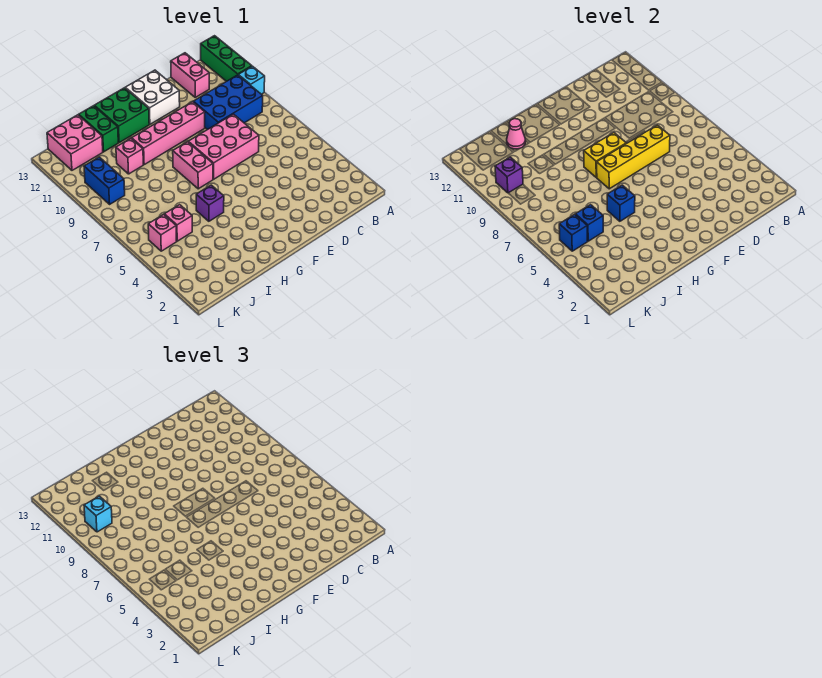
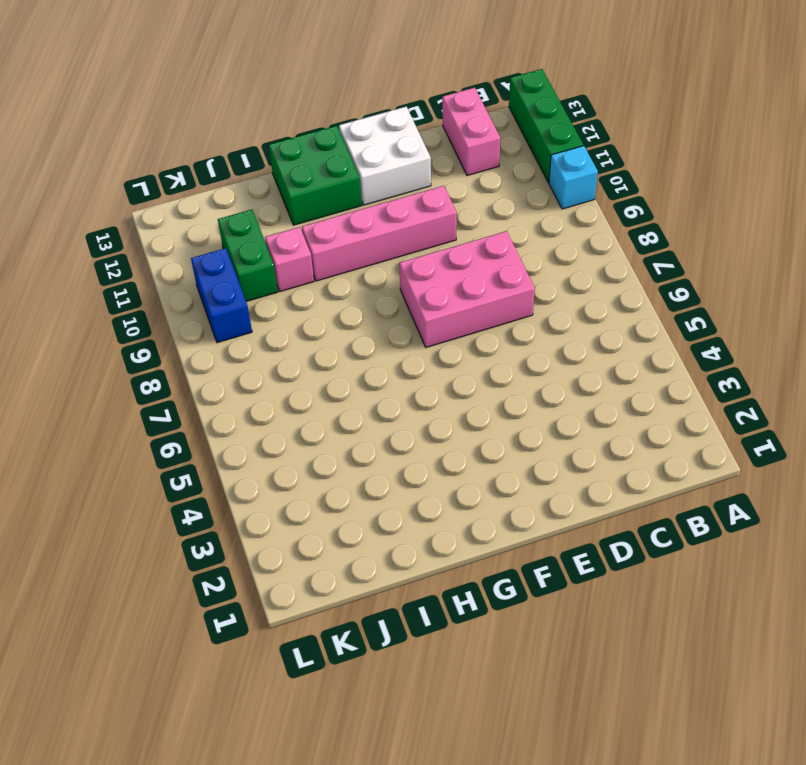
green brick J10:J11 level 1 -> green brick I12:I13 level 1
none -> blue brick B9:D10 level 1
none -> pink brick G7:G8 level 1
none -> purple brick H5 level 1

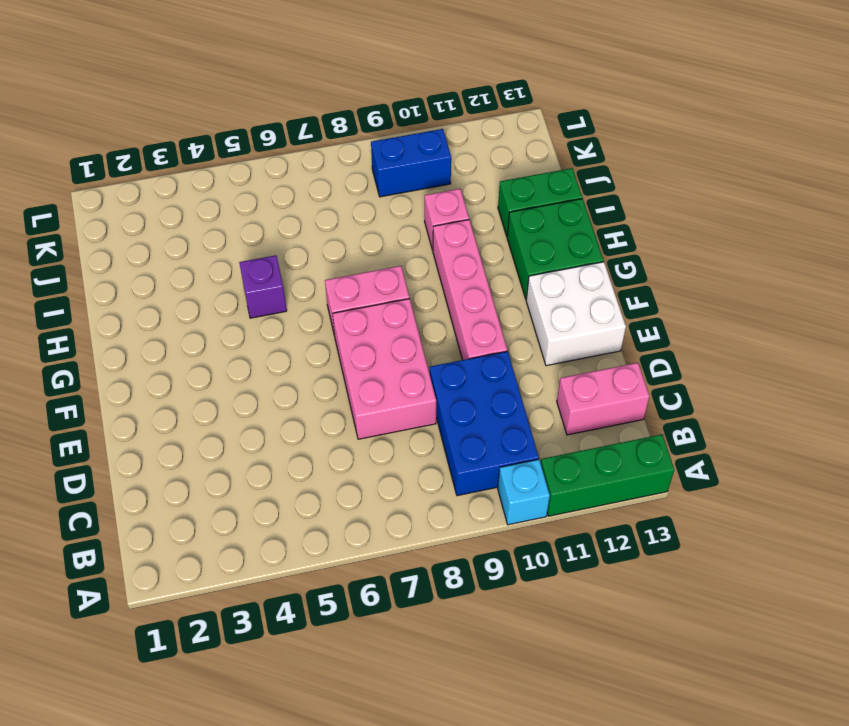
none -> pink brick J5 level 1
none -> pink brick J12:K13 level 1
none -> pink brick K5 level 1

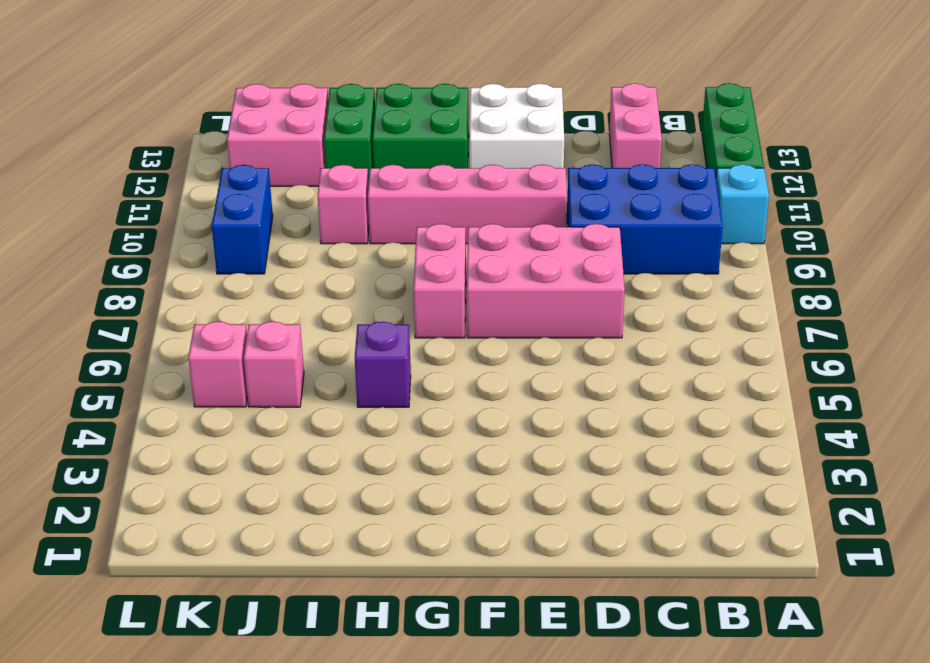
none -> yellow brick D7:G7 level 2
none -> yellow brick F8:G8 level 2
none -> blue brick H5 level 2

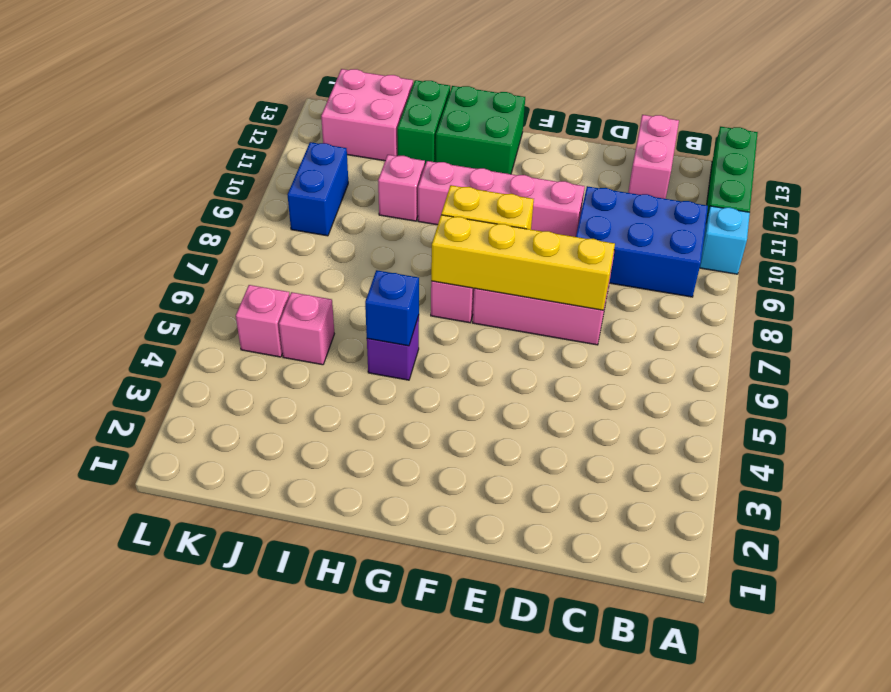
none -> white brick E12:F13 level 1
none -> pink cone I12 level 2
none -> blue brick J5 level 2

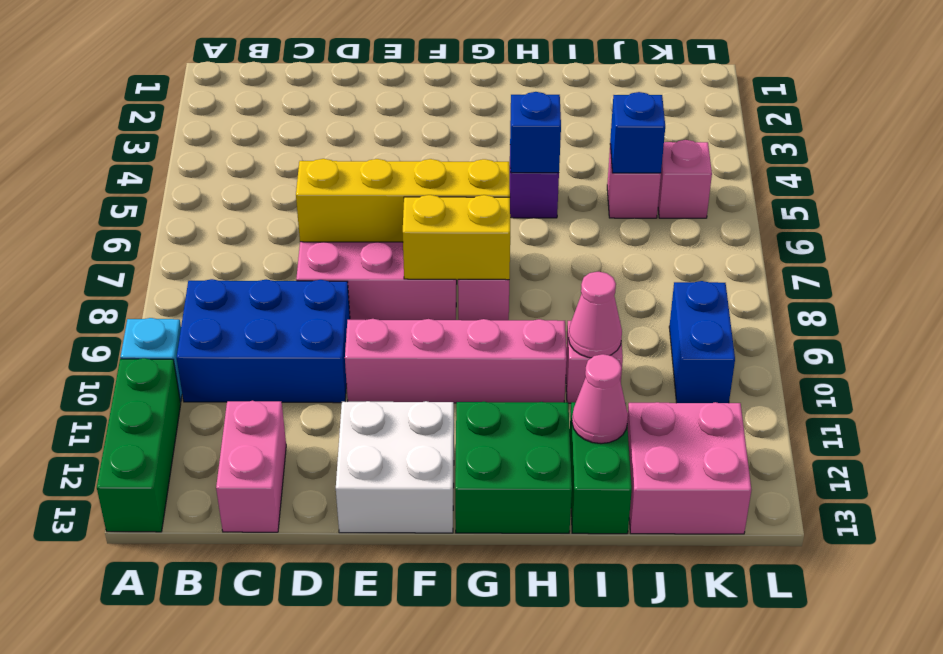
pink cone I10 level 2 -> none
none -> blue brick K5 level 2
none -> purple brick K10 level 2
none -> cyan brick K10 level 3

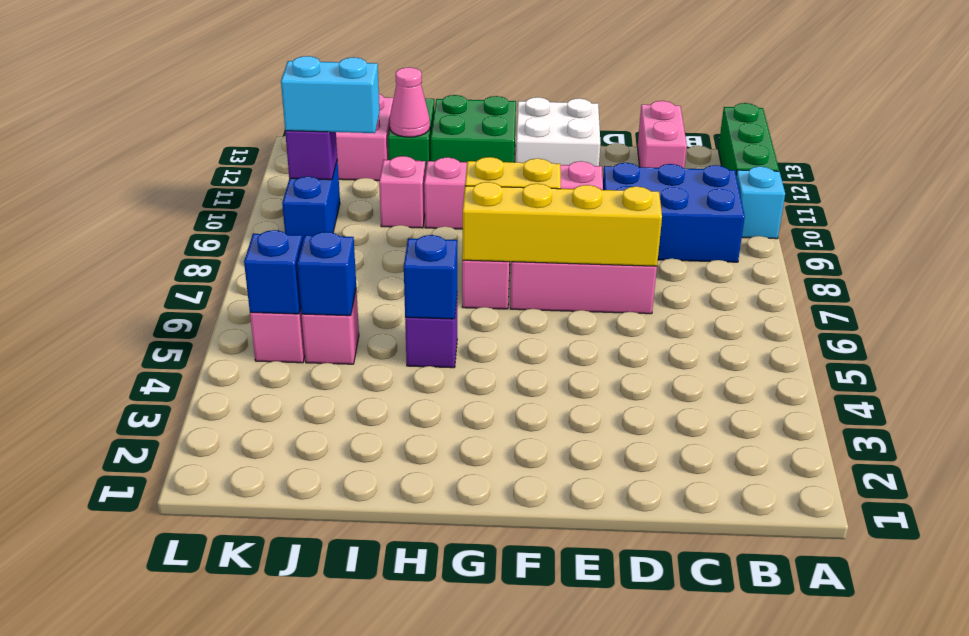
cyan brick J10:K10 level 3 -> cyan brick K10 level 3

